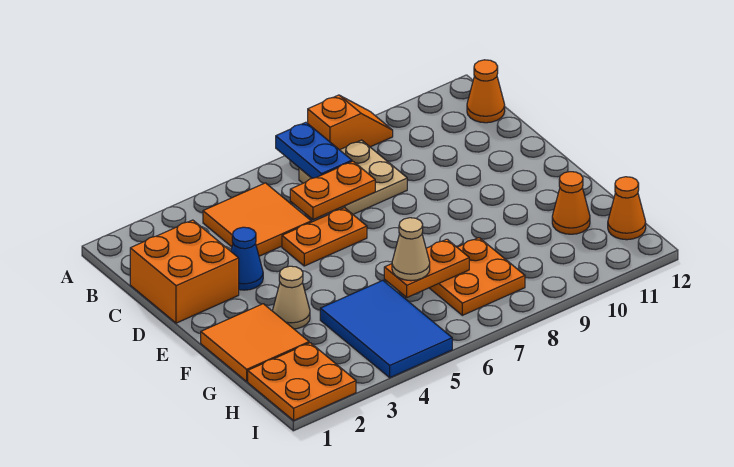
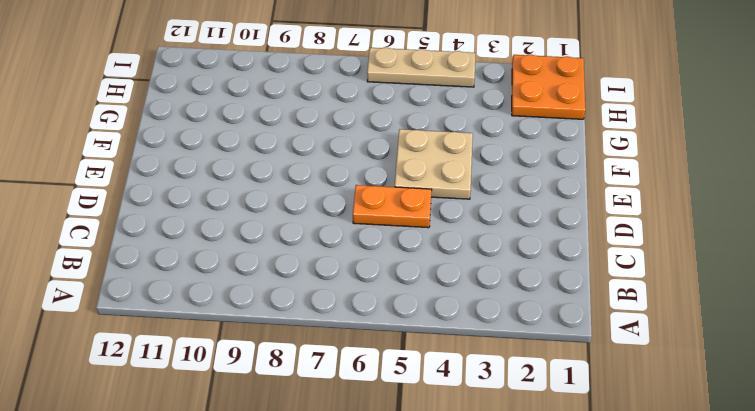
tan plate E4:F5 level 1 -> tan plate B7:C8 level 1
tan plate I4:I6 level 1 -> blue tile G4:I5 level 1
none -> orange slope A8:A9 level 1 top 8
none -> orange tile B4:C5 level 1
none -> orange cone B12 level 1

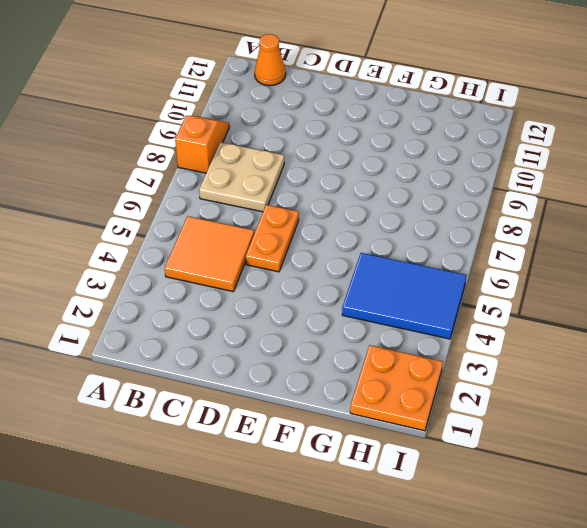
none -> orange brick C1:D2 level 1
none -> blue cone D3 level 1
none -> orange tile F1:G2 level 1

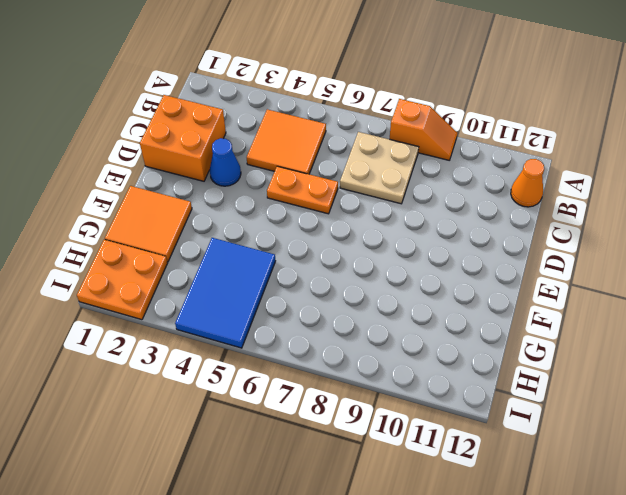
none -> tan cone F3 level 1
none -> orange plate G7:H8 level 1
none -> orange cone G11 level 1

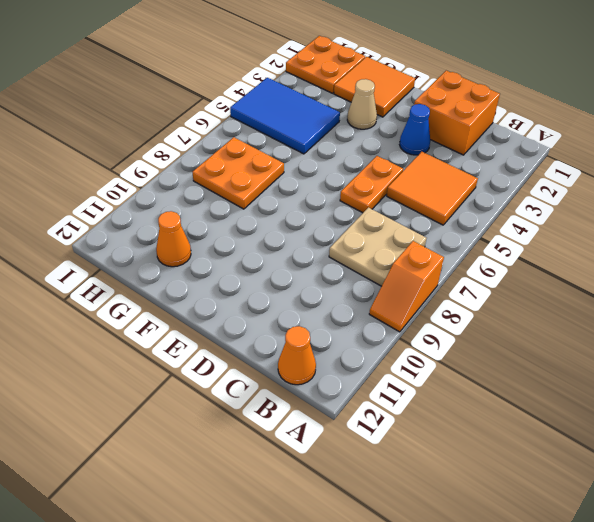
none -> orange cone H12 level 1
none -> blue plate A7:B7 level 2
none -> orange plate C6:C7 level 2

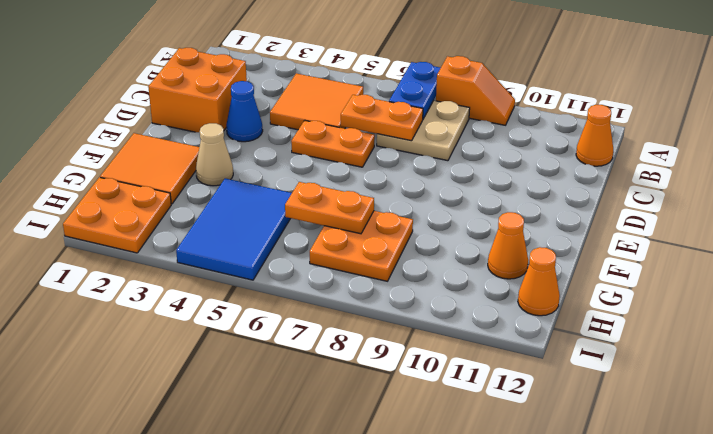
none -> tan cone G6 level 3

